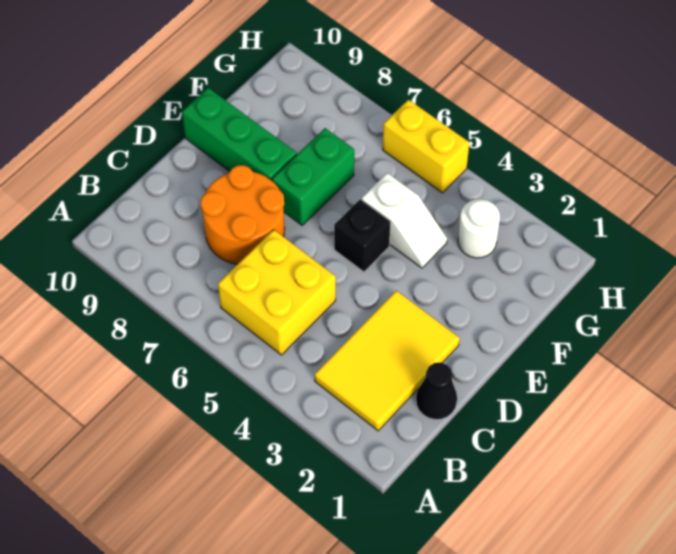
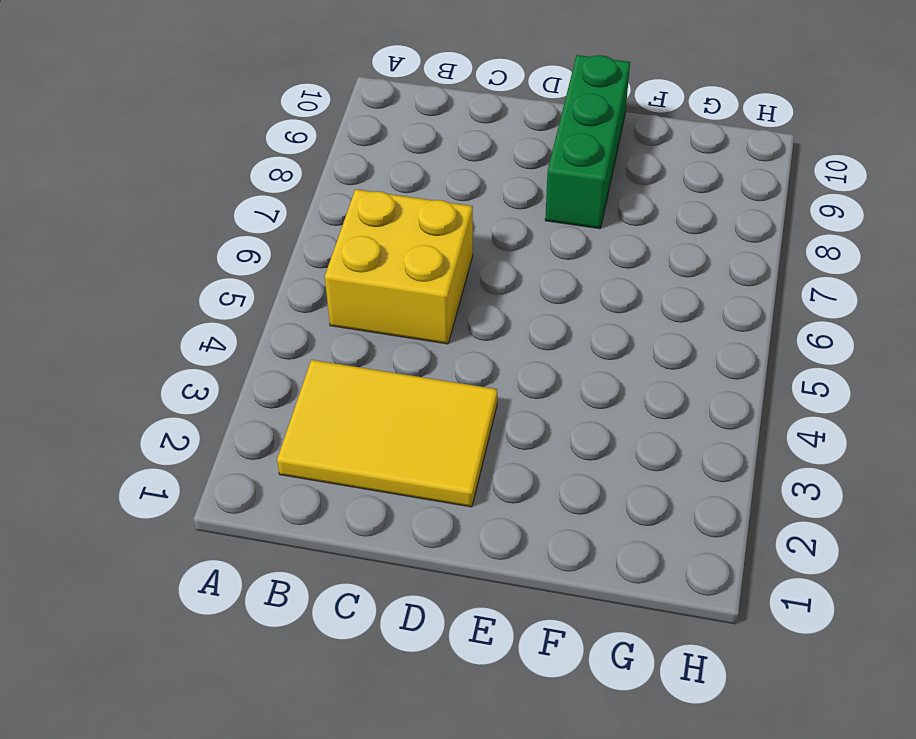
none -> black cone C1 level 1
none -> orange round brick C7:D8 level 1

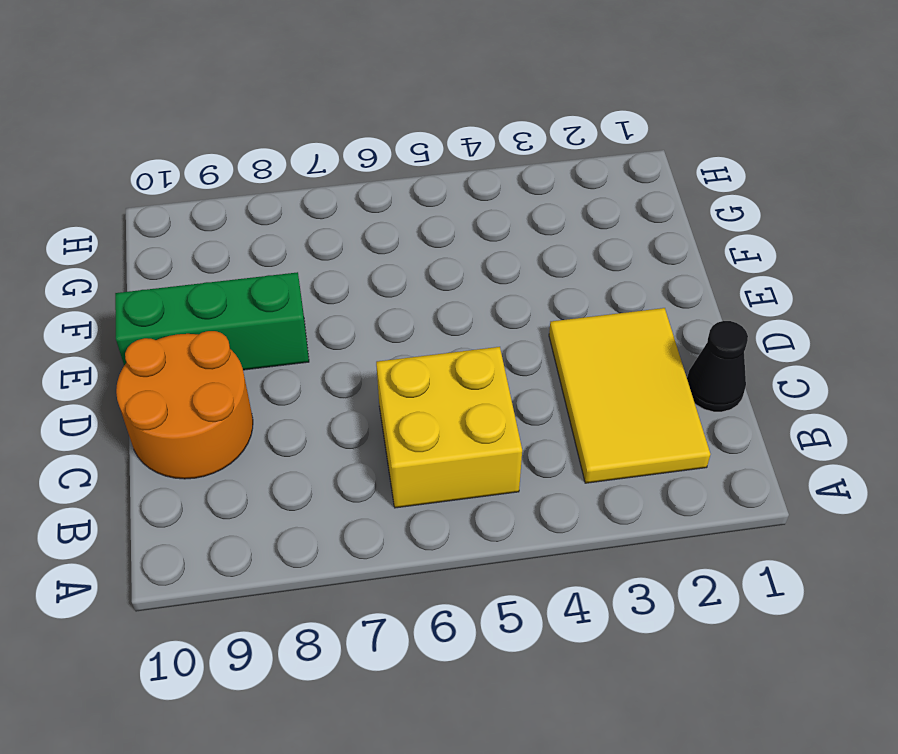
orange round brick C9:D10 level 1 -> orange round brick C7:D8 level 1
none -> black brick E5 level 1
none -> green brick E7:F7 level 1

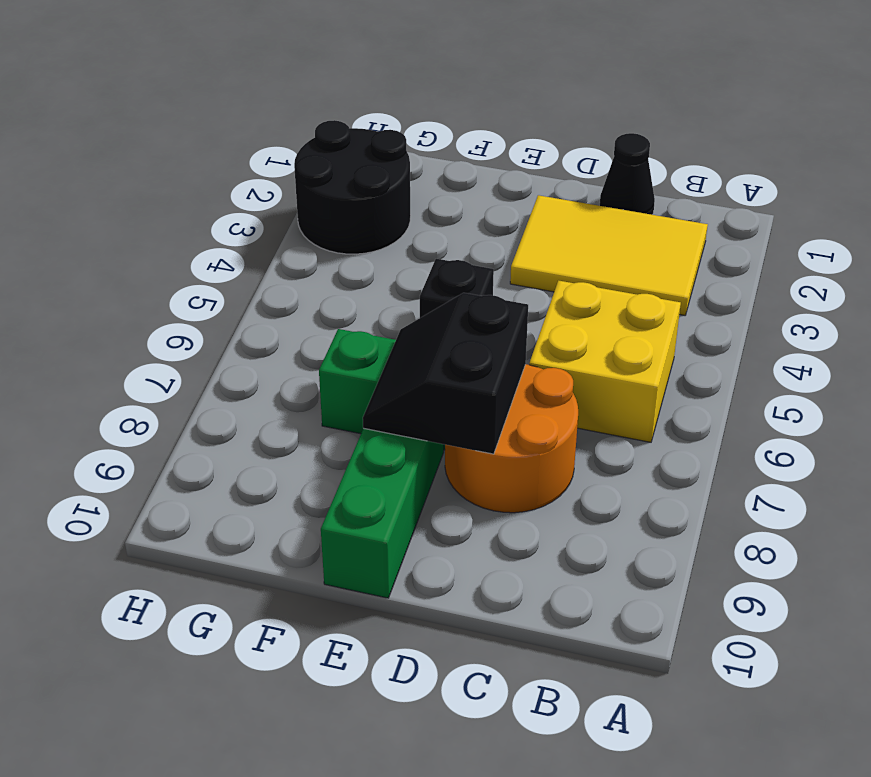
black slope D7:E8 level 2 top D -> none
black round brick G2:H3 level 1 -> white round brick G3 level 1
none -> white slope F4:F5 level 1 top 5
none -> yellow brick H5:H6 level 1

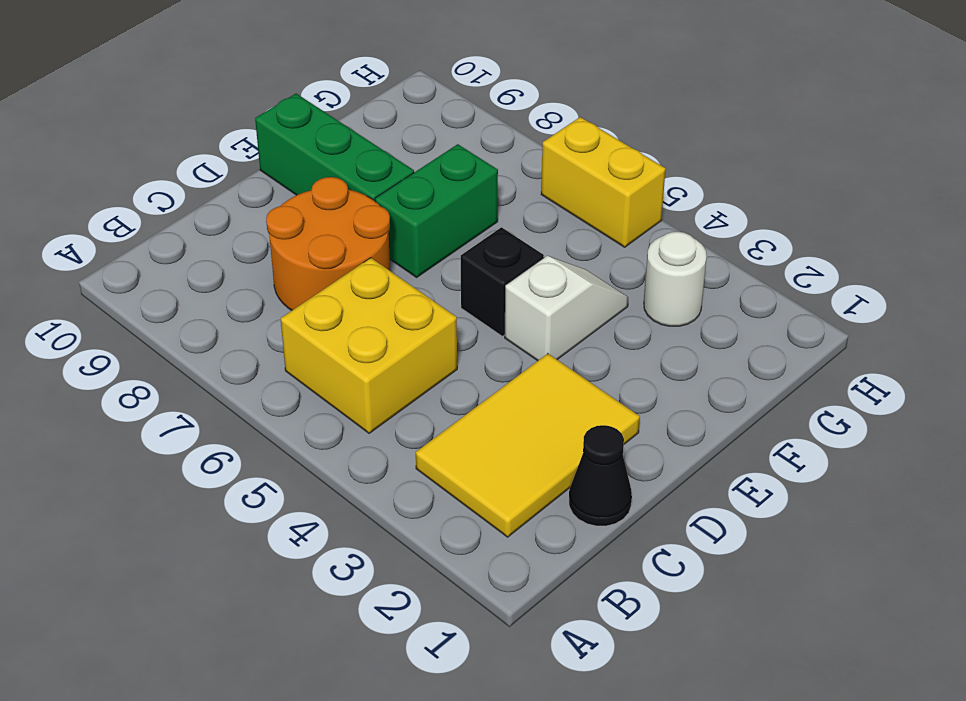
white slope E4:F4 level 1 top E -> white slope F4:F5 level 1 top 5

